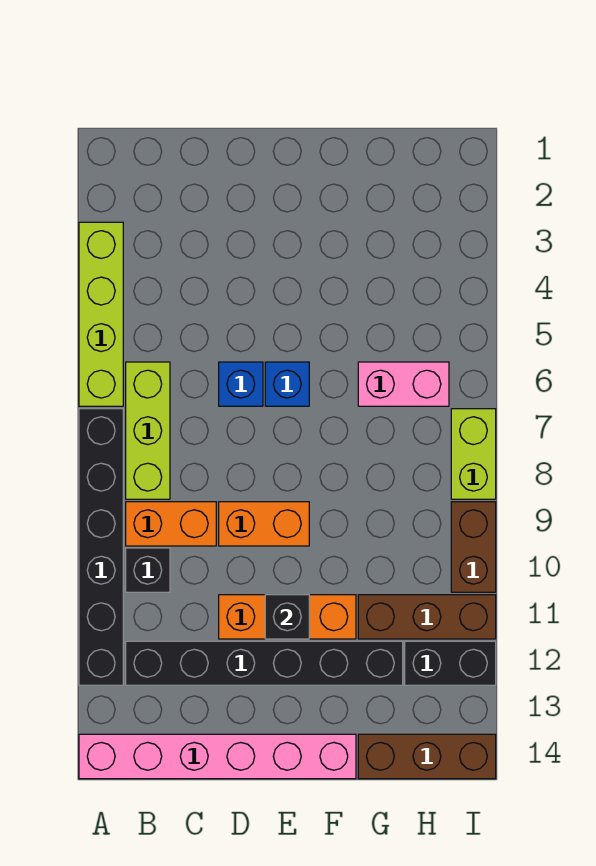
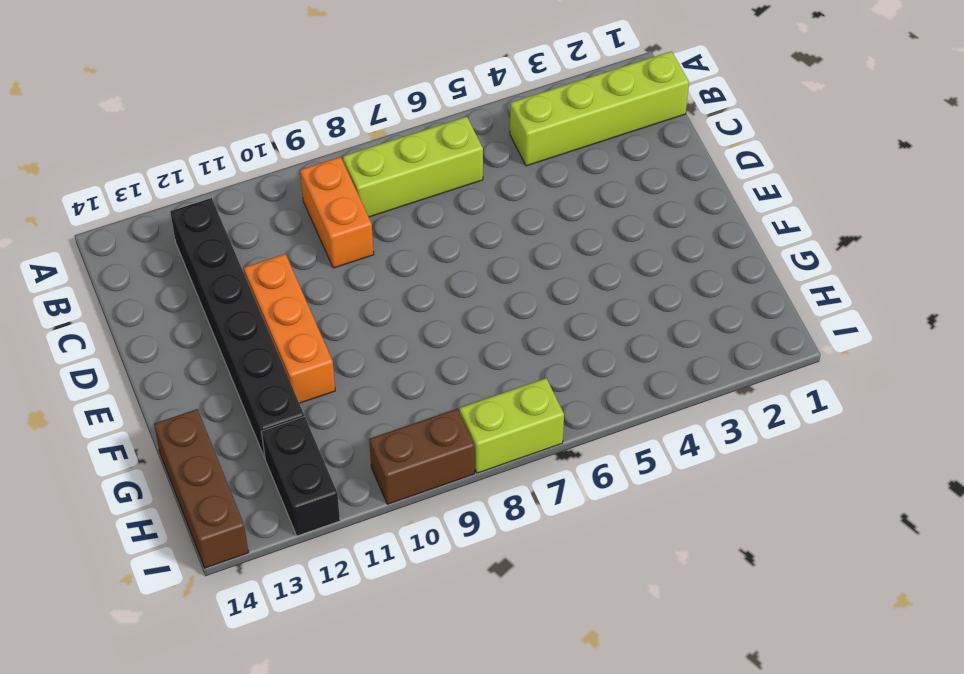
lime brick B1:B4 level 1 -> lime brick A3:A6 level 1
none -> black brick A7:A12 level 1
none -> pink brick A14:F14 level 1
none -> black brick B10 level 1

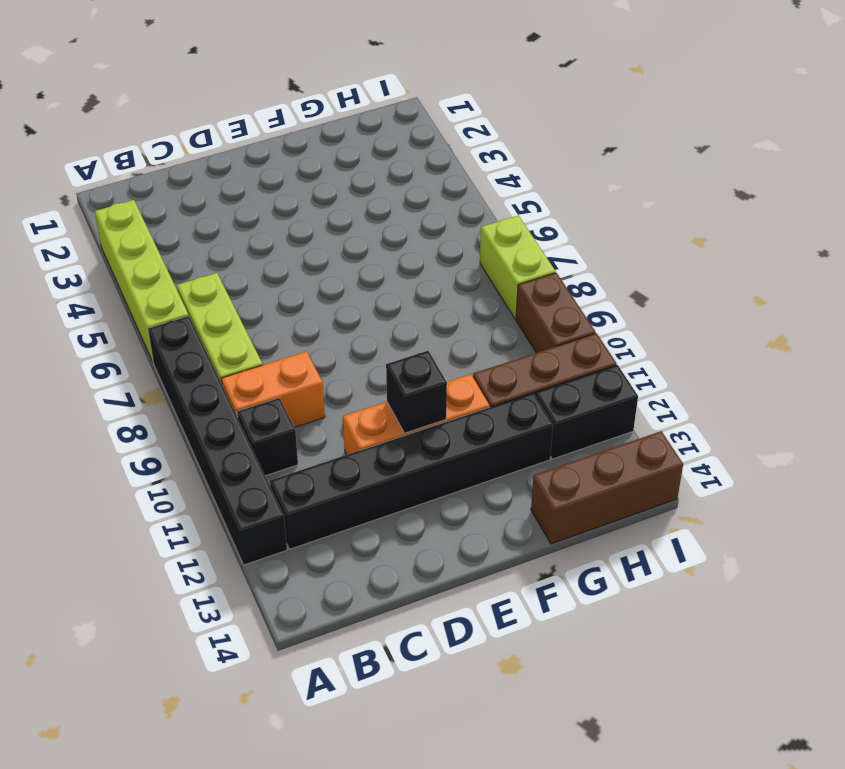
none -> pink brick A14:F14 level 1
none -> blue brick D6 level 1
none -> orange brick D9:E9 level 1

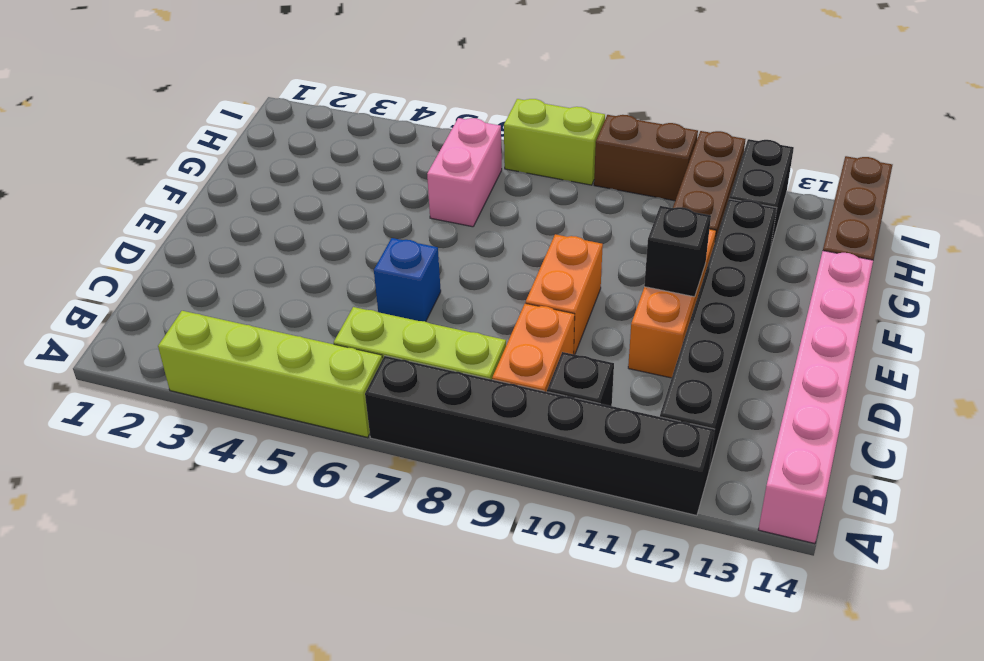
none -> blue brick E6 level 1

